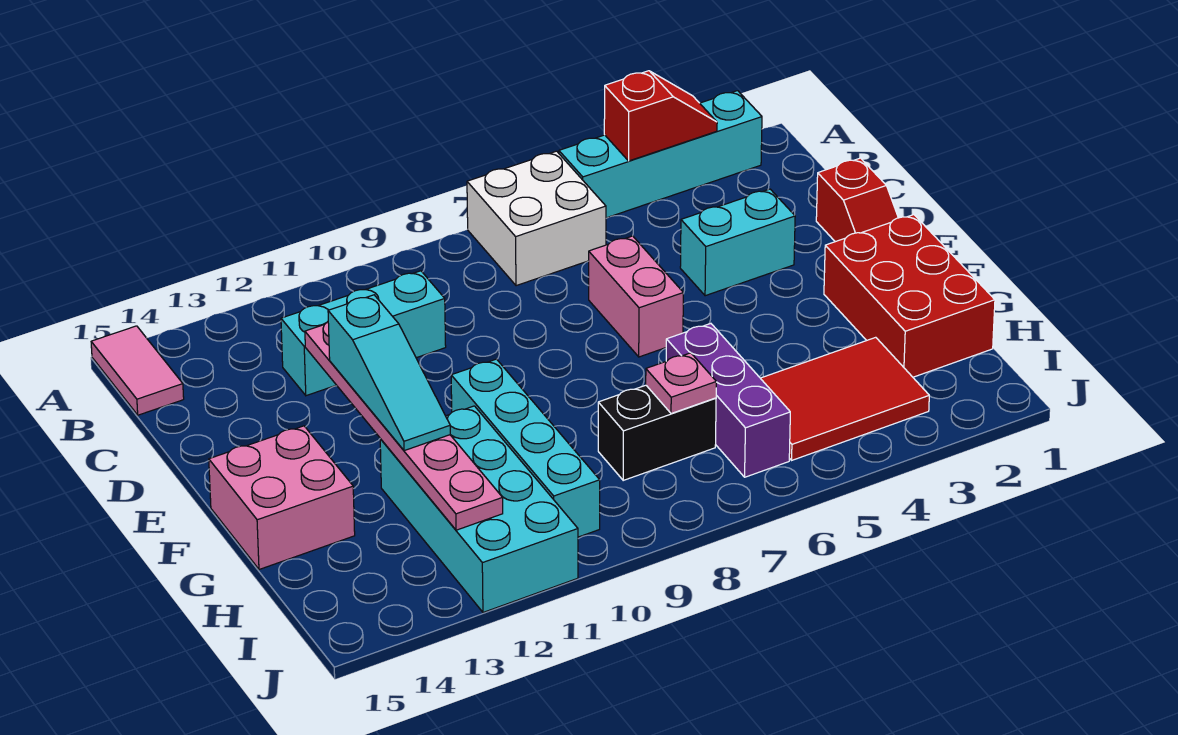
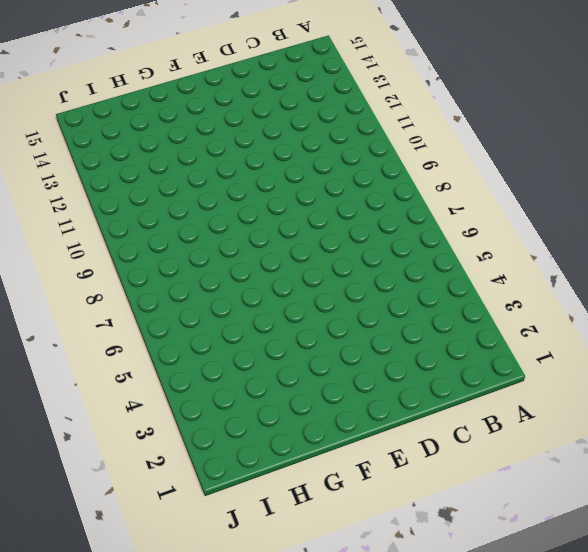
none -> cyan brick A2:A5 level 1
none -> white brick A6:B7 level 1
none -> pink tile A15:B15 level 1

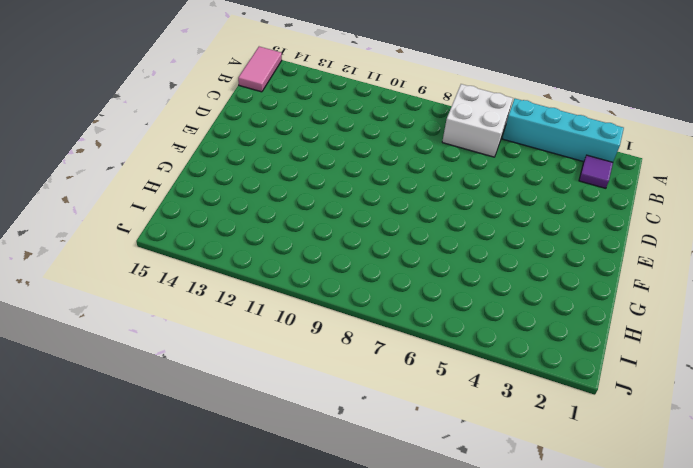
purple tile B2 level 1 -> none
none -> cyan brick C10:C12 level 1
none -> red slope D1:E1 level 1 top D
none -> cyan brick D3:D4 level 1

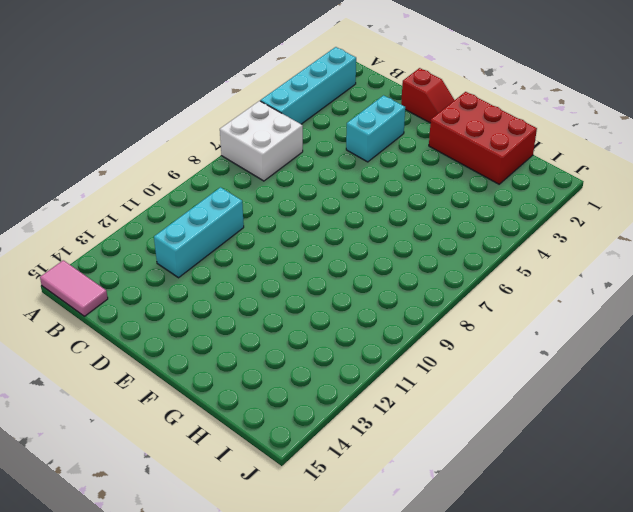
none -> pink brick D6:E6 level 1
none -> cyan brick F10:I10 level 1
none -> pink brick F14:G15 level 1

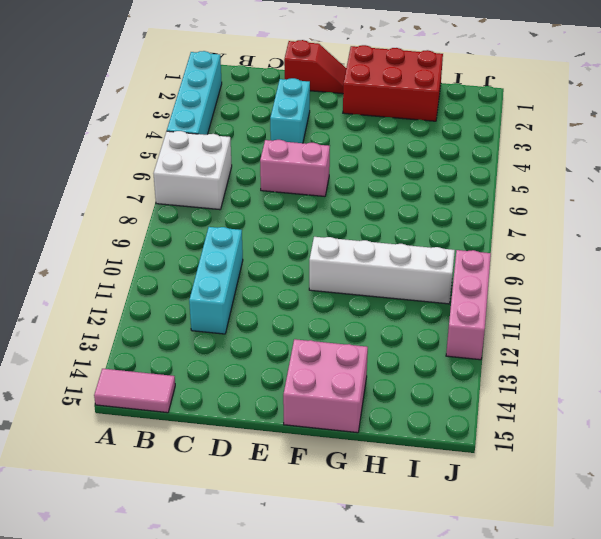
white brick F10:I10 level 1 -> cyan brick F10:I10 level 1
pink brick J10:J12 level 1 -> cyan brick G11:J12 level 1
none -> purple brick G6:I6 level 1
none -> red tile H3:I5 level 1
none -> black brick H7:H8 level 1

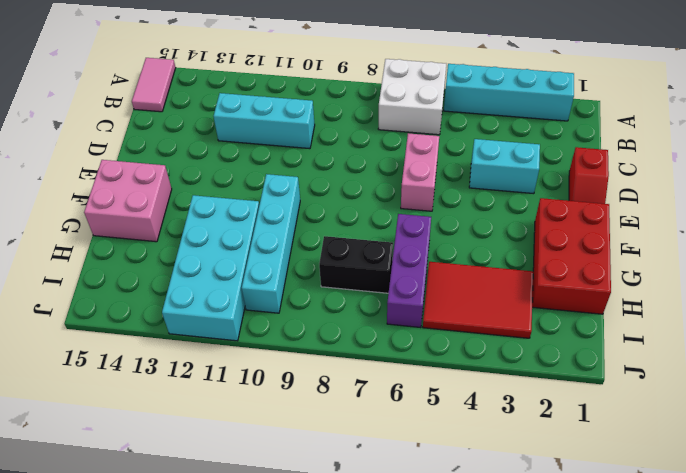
none -> red slope A3:A4 level 2 top 4
none -> pink plate D12:I12 level 2
none -> pink plate H7 level 2

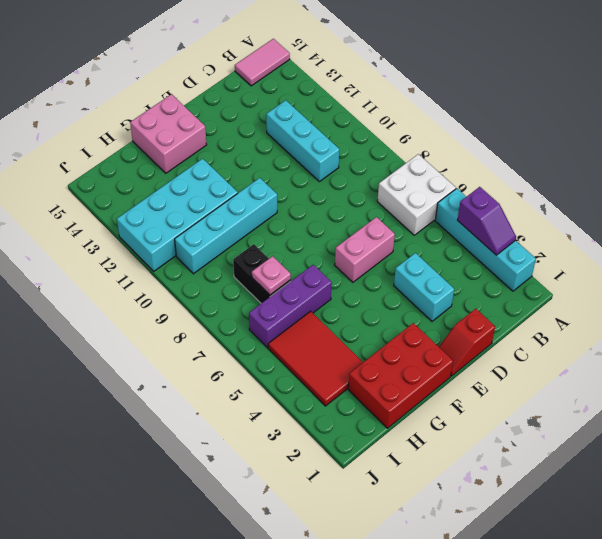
purple slope A3:A4 level 2 top 4 -> red slope A3:A4 level 2 top 4
none -> pink plate D12:I12 level 2
none -> cyan slope E12:G12 level 3 top E

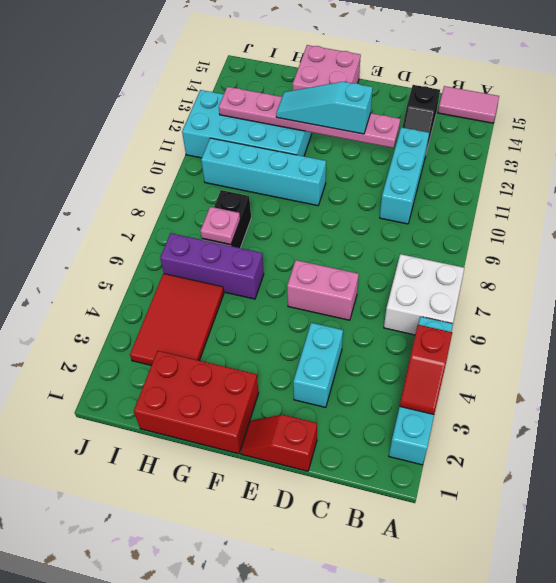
black slope C13:C14 level 1 top 14 -> none

